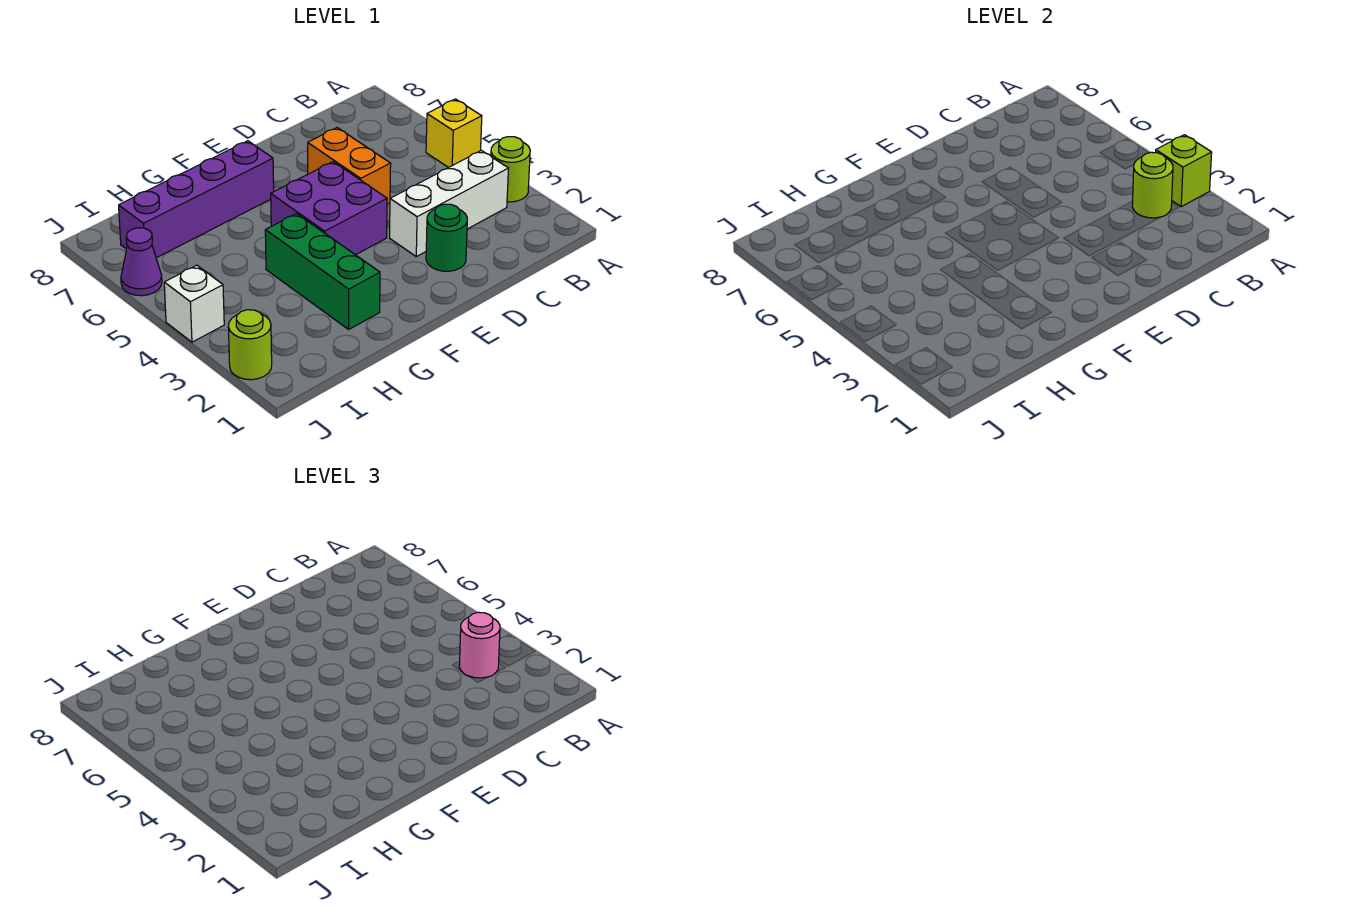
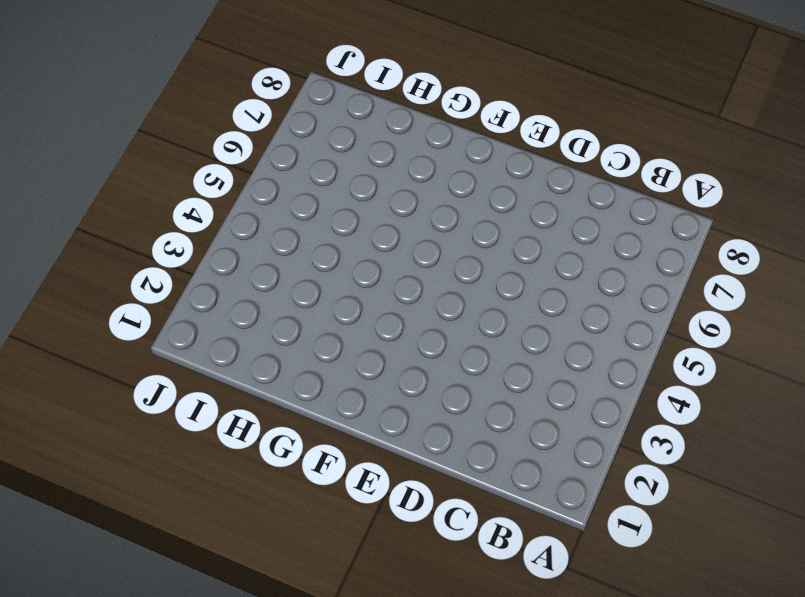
none -> lime round brick A3 level 1
none -> yellow brick A5 level 1
none -> white brick B3:D3 level 1

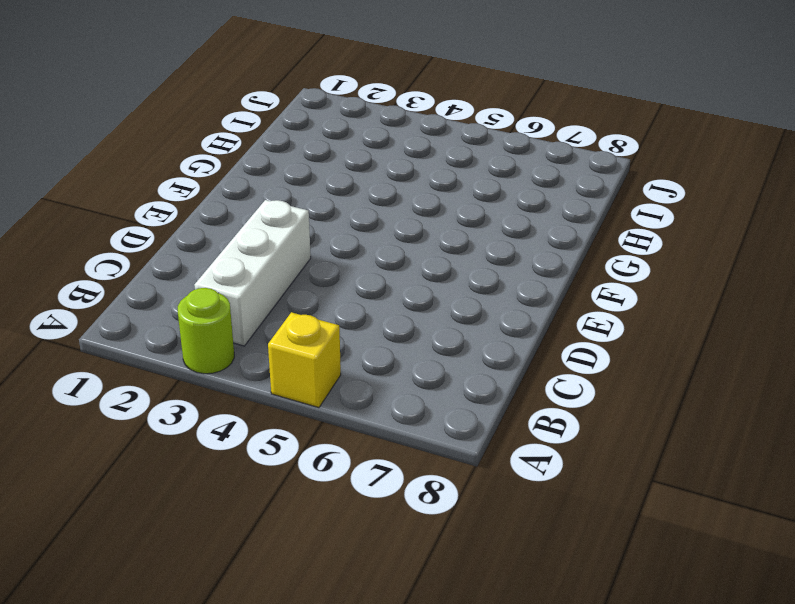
none -> green round brick D2 level 1
none -> orange brick D5:D6 level 1
none -> purple brick E4:F5 level 1

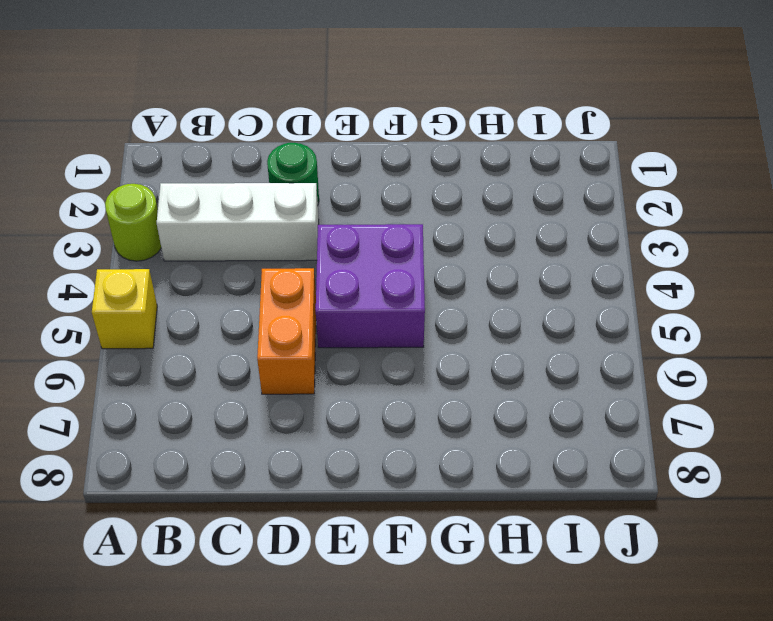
none -> purple brick F7:I7 level 1
none -> green brick G2:G4 level 1
none -> lime round brick J2 level 1

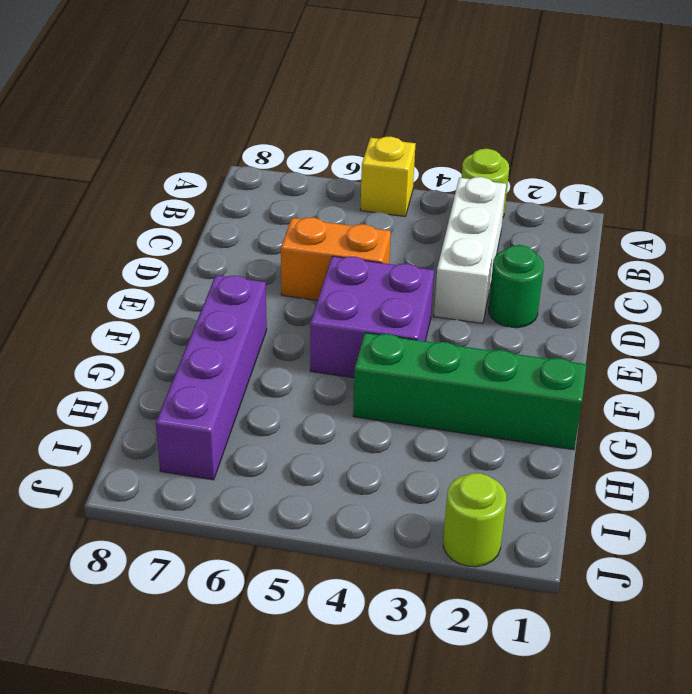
green brick G1:G4 level 1 -> green brick G2:G4 level 1
none -> white brick J4 level 1
none -> purple cone J6 level 1
none -> lime brick A3 level 2

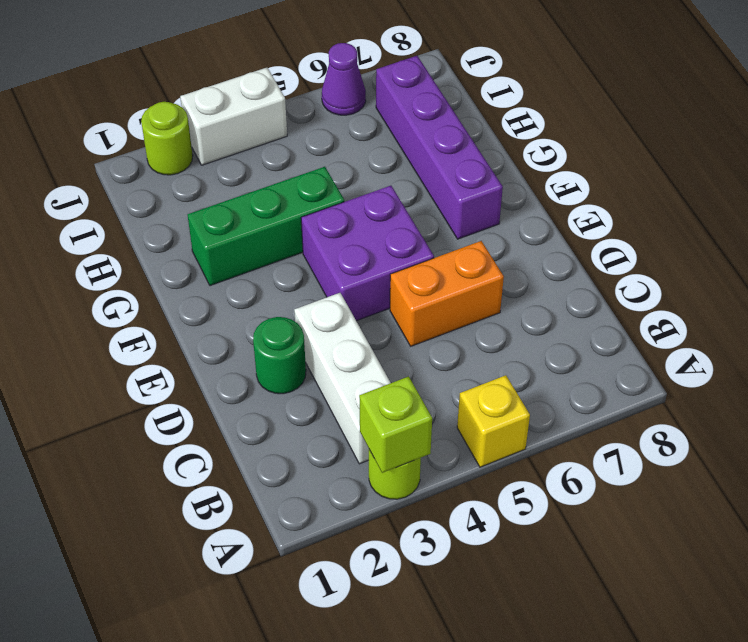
white brick J3:J4 level 1 -> white brick J4 level 1
none -> lime round brick B3 level 2
none -> pink round brick B3 level 3

